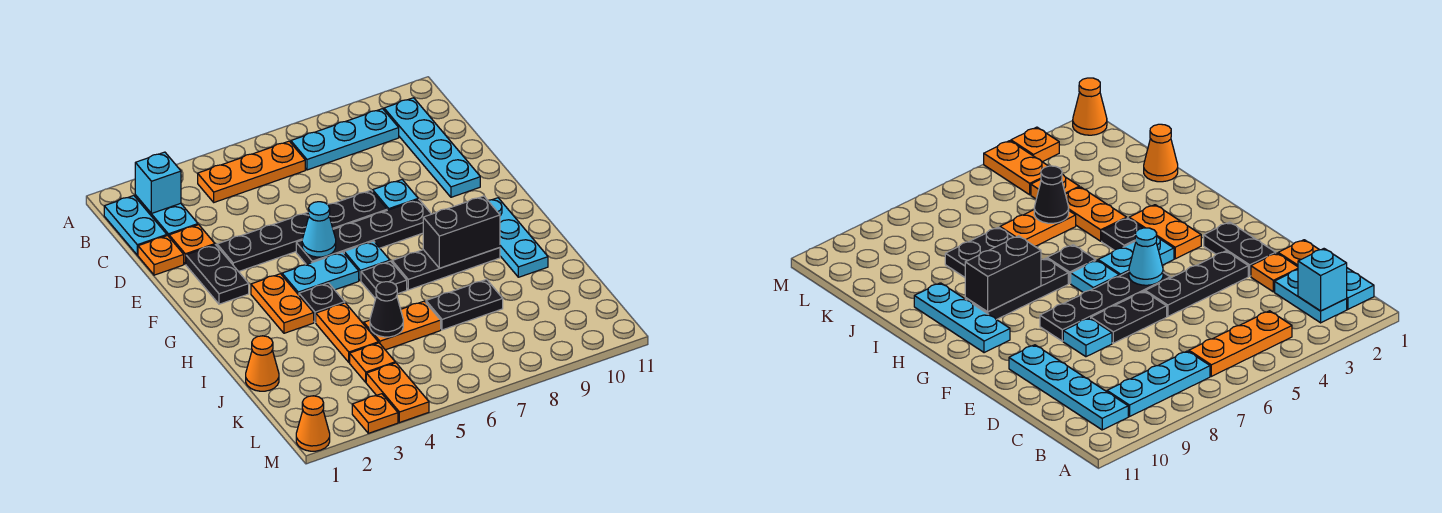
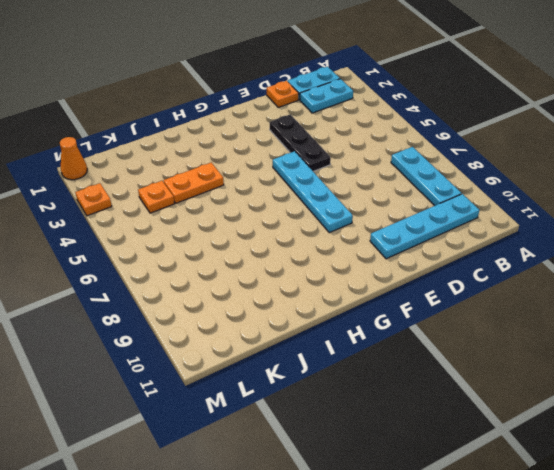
cyan plate F5:F8 level 1 -> black plate F5:F8 level 1
none -> orange plate B4:B6 level 1
none -> orange plate D2 level 1
none -> black plate E2:F2 level 1
none -> black plate E6:E7 level 1

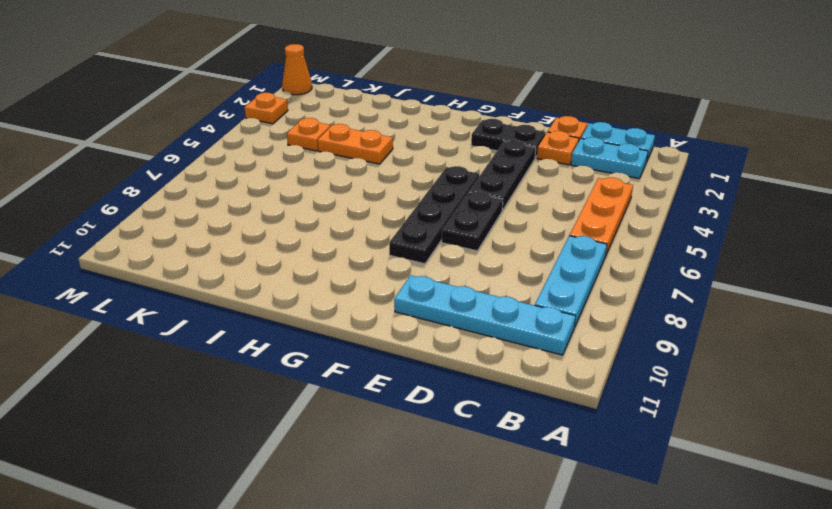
none -> cyan plate E8 level 1
none -> orange plate G3:H3 level 1
none -> cyan plate G4:G5 level 1
none -> cyan plate G6 level 1

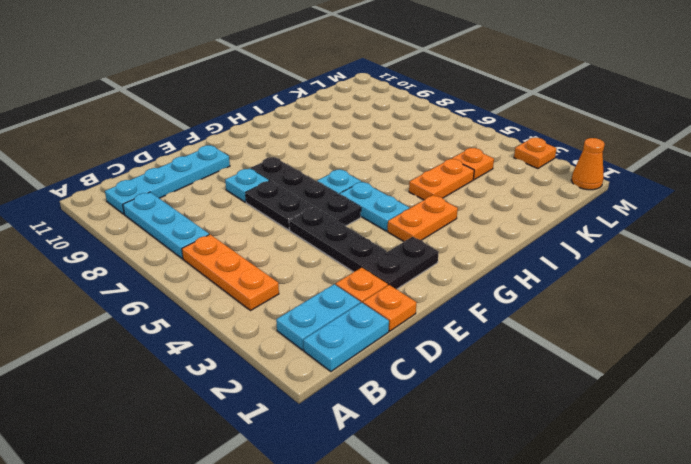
none -> cyan plate G10:I10 level 1
none -> black plate H4 level 1
none -> black plate H6 level 1
none -> black plate H7:H9 level 1

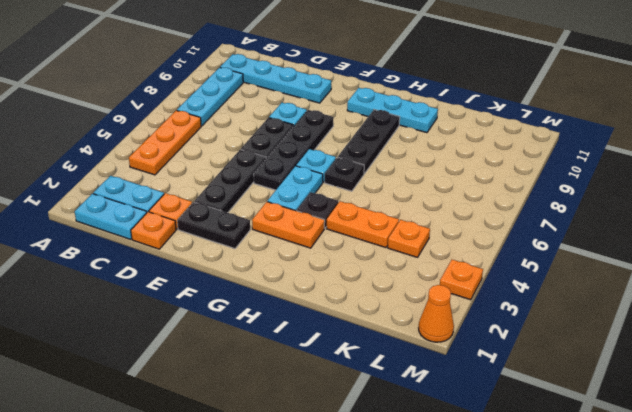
none -> orange cone J1 level 1
none -> orange plate J5:J6 level 1
none -> black plate J7:J8 level 1
none -> orange plate L4:M4 level 1

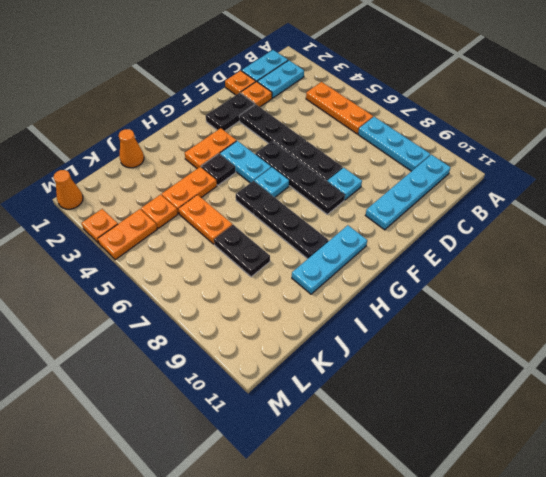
none -> cyan brick B2 level 2
none -> cyan cone F5 level 2
none -> black brick H8:H9 level 2
none -> black cone J5 level 2

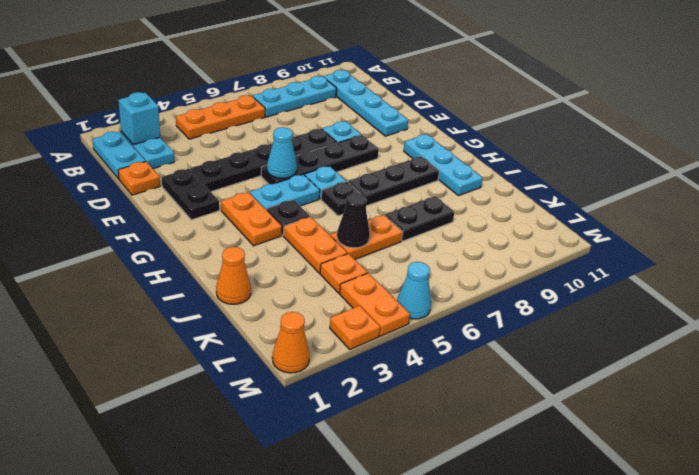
cyan cone M5 level 1 -> none
none -> orange plate D2 level 1
none -> black brick H8:H9 level 2

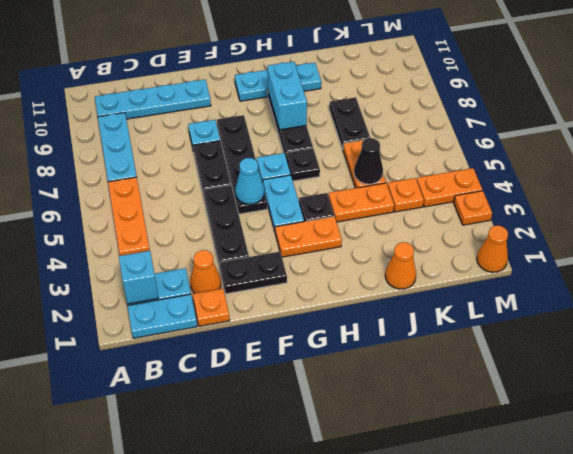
orange cone D2 level 1 -> orange plate D2 level 1
cyan brick H8:H9 level 2 -> black brick H8:H9 level 2

